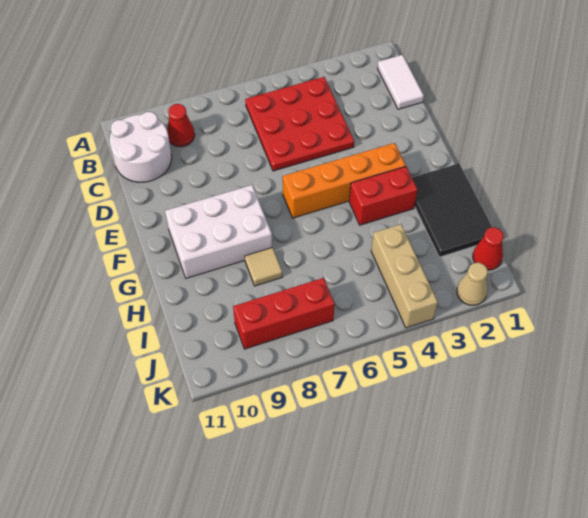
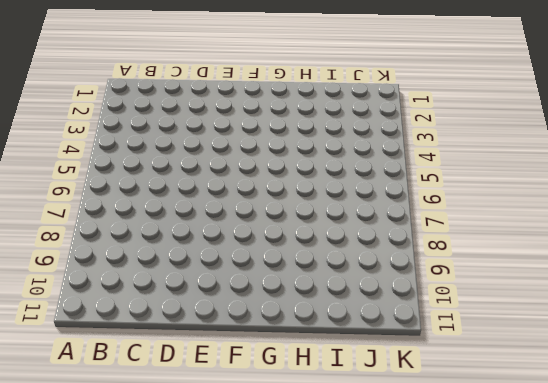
none -> white tile B1:C1 level 1
none -> red plate B4:D6 level 1
none -> red cone B9 level 1

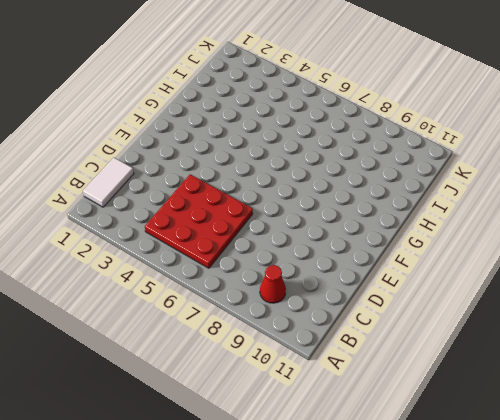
none -> white round brick B10:C11 level 1
none -> orange brick F3:F6 level 1
none -> white brick F8:G10 level 1

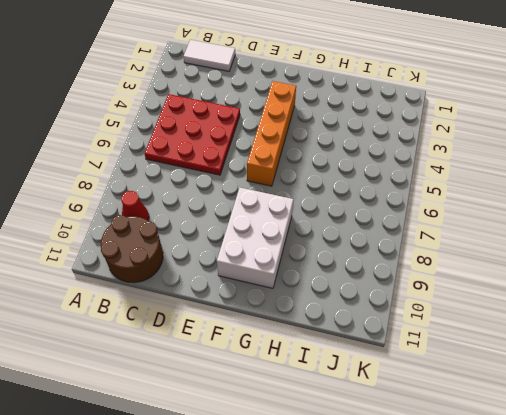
brown round brick B10:C11 level 1 -> white round brick B10:C11 level 1
none -> black tile G1:I2 level 1
none -> red brick G3:G4 level 1
none -> tan tile H8 level 1

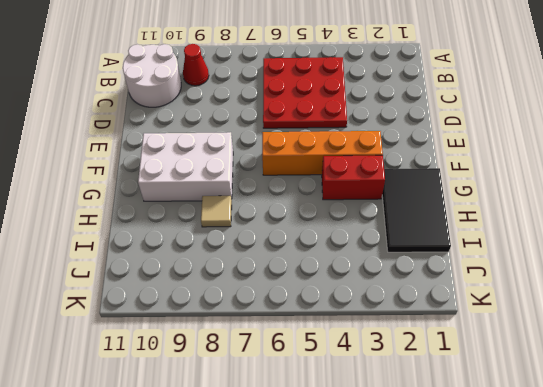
none -> white tile B1:C1 level 1
none -> tan brick I4:K4 level 1
none -> red cone J1 level 1

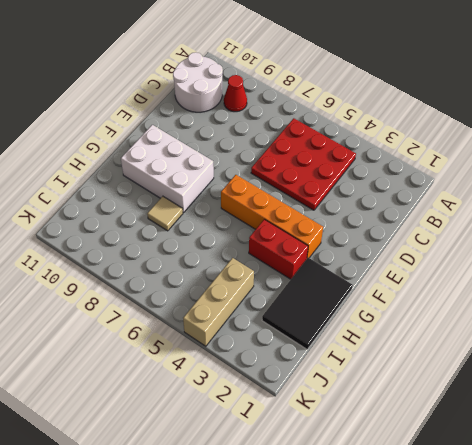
none -> white tile B1:C1 level 1
none -> red cone J1 level 1
none -> red brick J7:J9 level 1

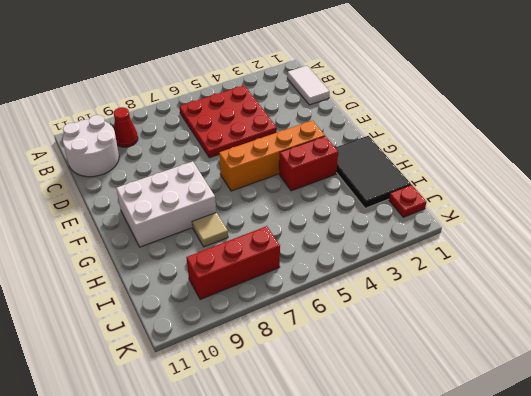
red plate J1 level 1 -> red cone J1 level 1
none -> tan brick I4:K4 level 1
none -> tan cone K2 level 1

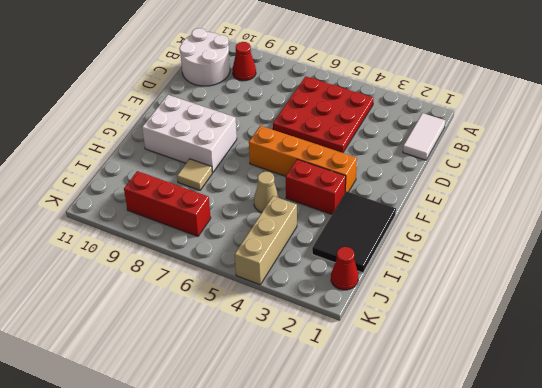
tan cone H5 level 1 -> tan cone K2 level 1

